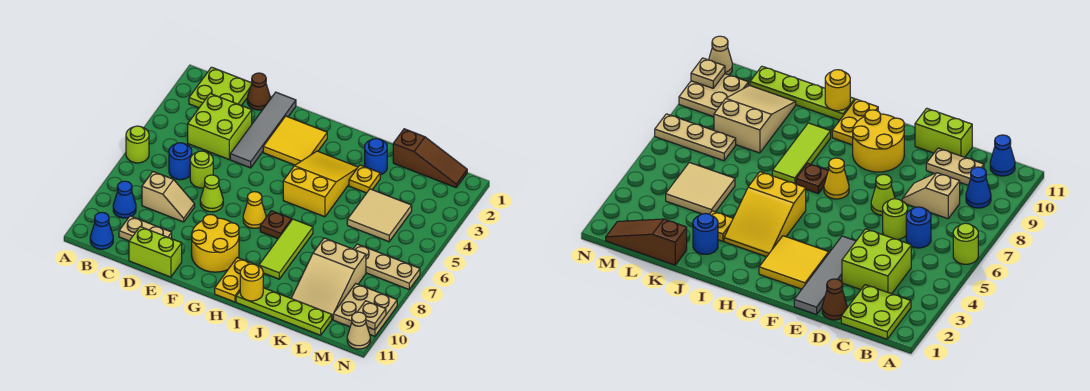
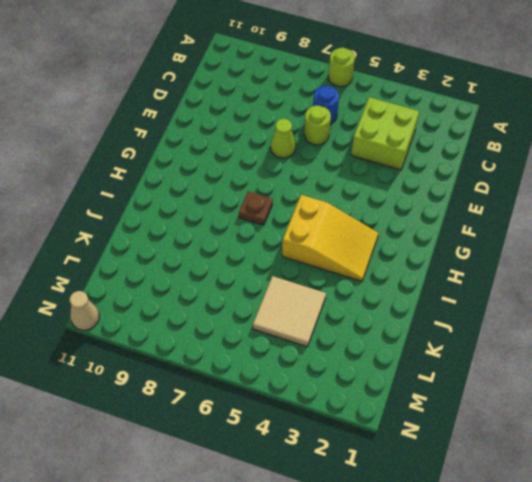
none -> lime plate B1:C2 level 1
none -> blue cone B9 level 1
none -> blue cone B11 level 1
none -> tan slope C8:D8 level 1 top C

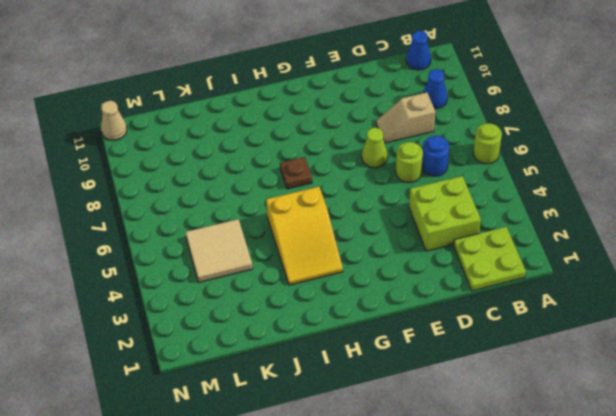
none -> tan plate C10:D10 level 1
none -> brown cone D1 level 1
none -> lime brick D11:E11 level 1
none -> grey tile E1:E4 level 1

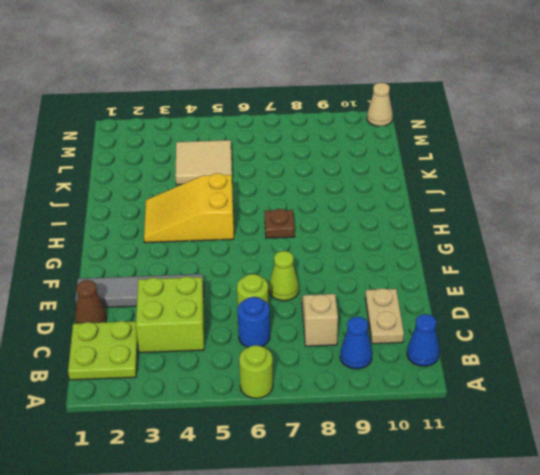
none -> lime brick D11:E11 level 1
none -> yellow tile F2:G3 level 1
none -> yellow round brick F9:G10 level 1
none -> yellow cone G7 level 1

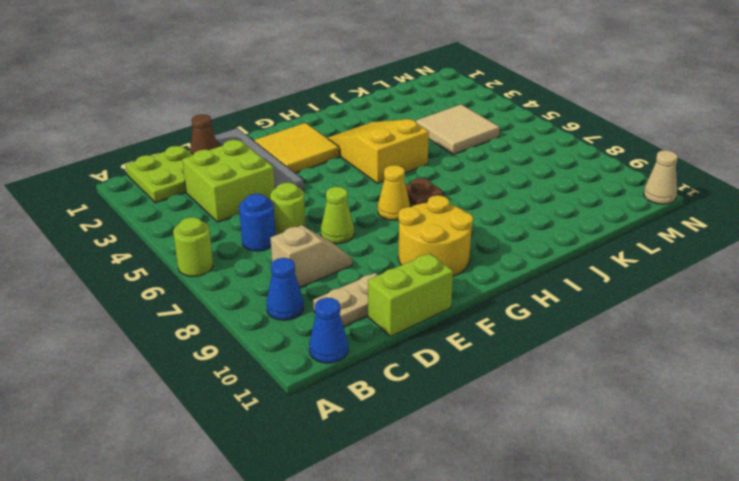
none -> yellow plate H10:H11 level 1
none -> lime tile I7:I9 level 1
none -> lime plate I11:L11 level 1
none -> blue round brick J2 level 1

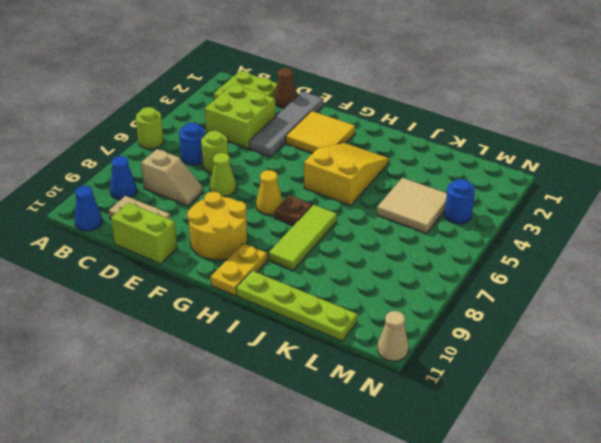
blue round brick M4 level 1 -> blue round brick J2 level 1
none -> yellow plate J3 level 1
none -> brown slope K1:M1 level 1 top K
none -> tan slope K8:L10 level 1 top 8
none -> tan plate L7:N7 level 1

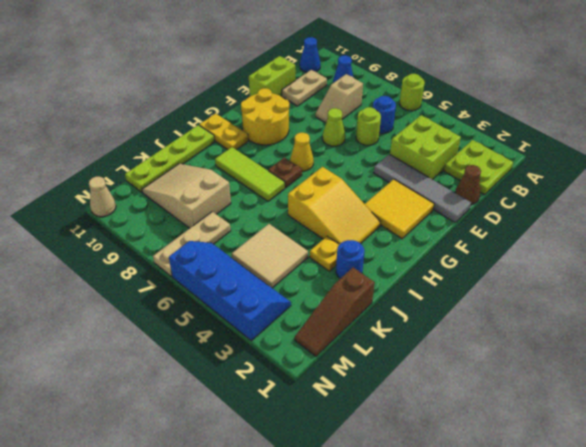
blue slope M3:N6 level 1 top N -> none
none -> tan plate M9:N10 level 1
none -> yellow round brick I11 level 2
none -> tan plate N10 level 2

